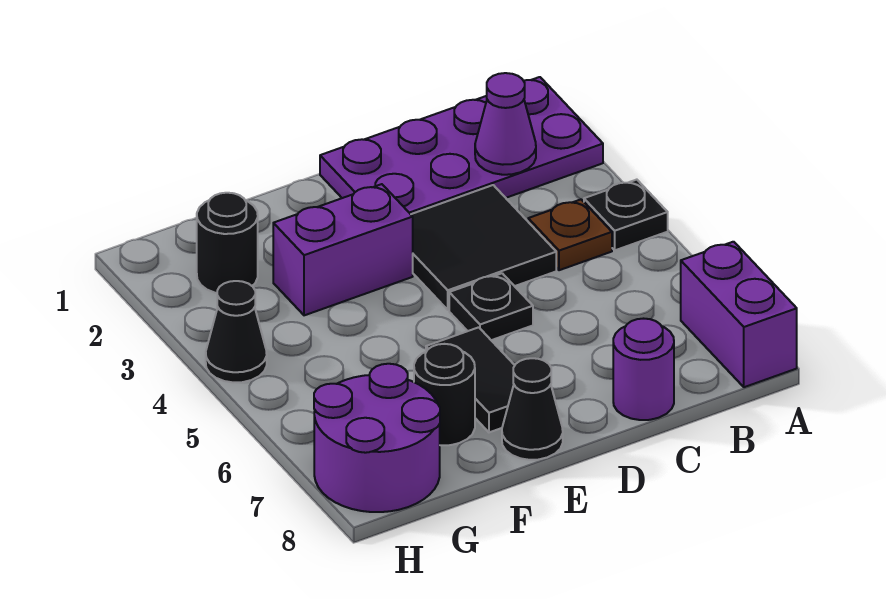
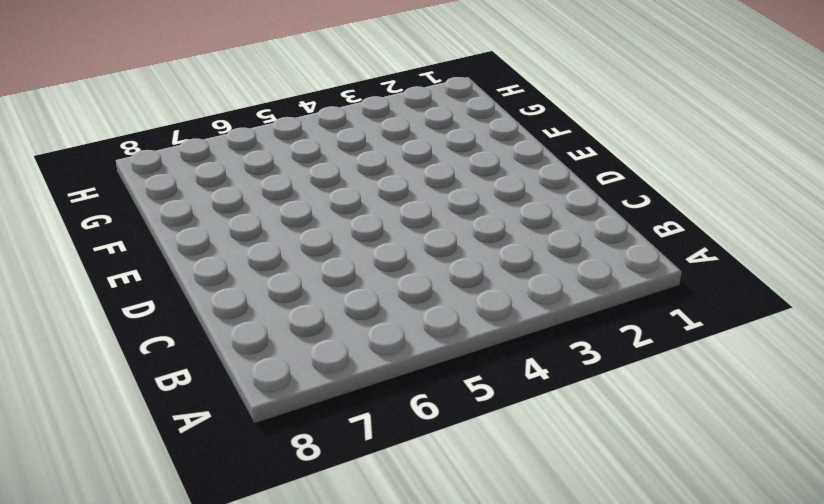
none -> purple plate A1:D2 level 1
none -> black plate A4 level 1
none -> purple brick A7:A8 level 1

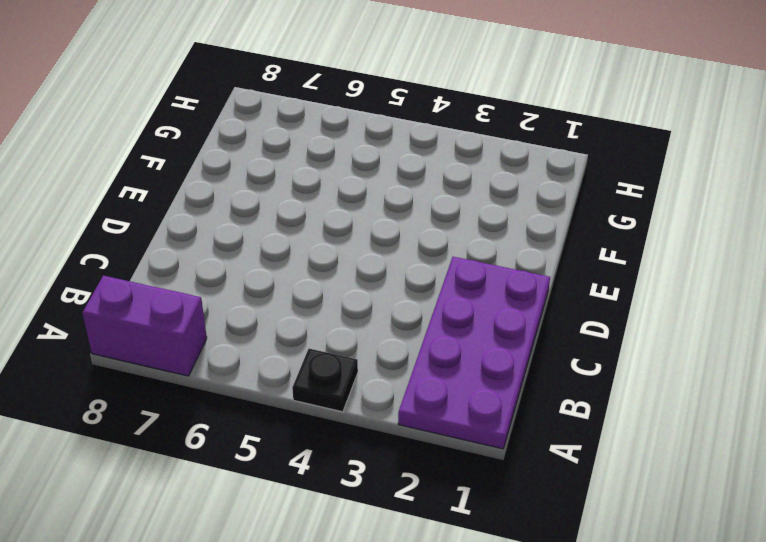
none -> brown plate B4 level 1
none -> black tile C3:D4 level 1
none -> purple round brick C8 level 1

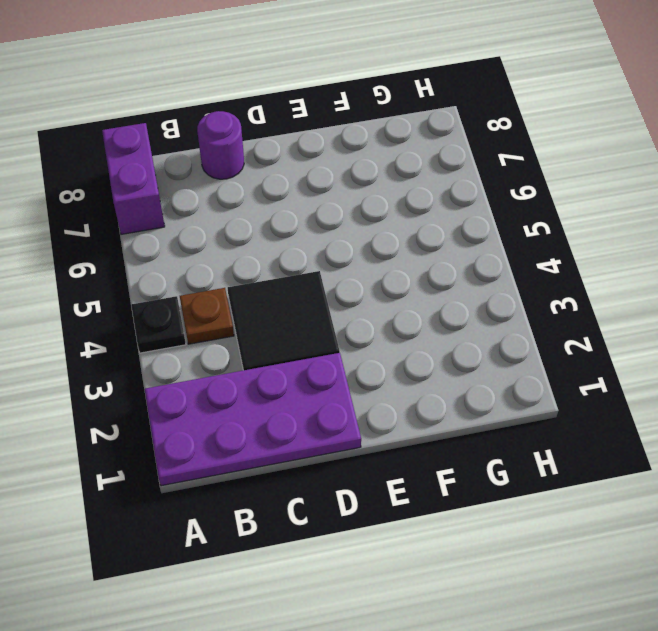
none -> black plate D5 level 1
none -> purple brick E3:F3 level 1
none -> black tile E6:E7 level 1

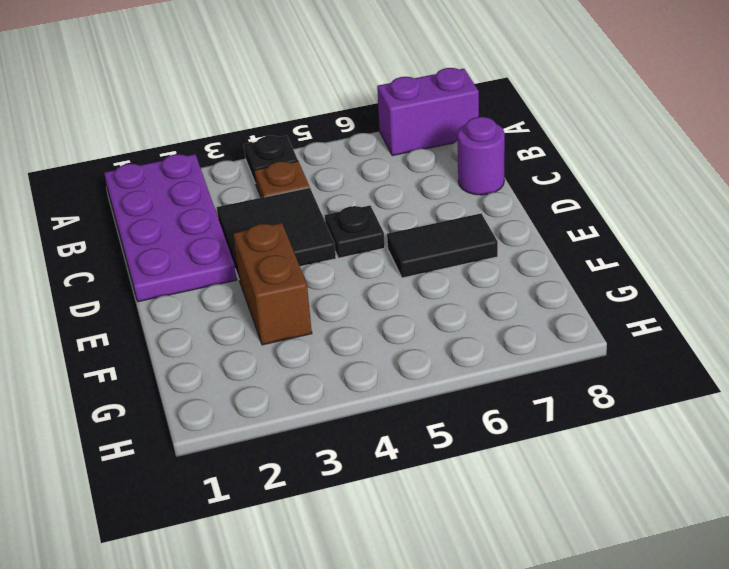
brown brick E3:F3 level 1 -> purple brick E3:F3 level 1
none -> black cone E8 level 1
none -> black round brick F7 level 1
none -> black round brick G2 level 1

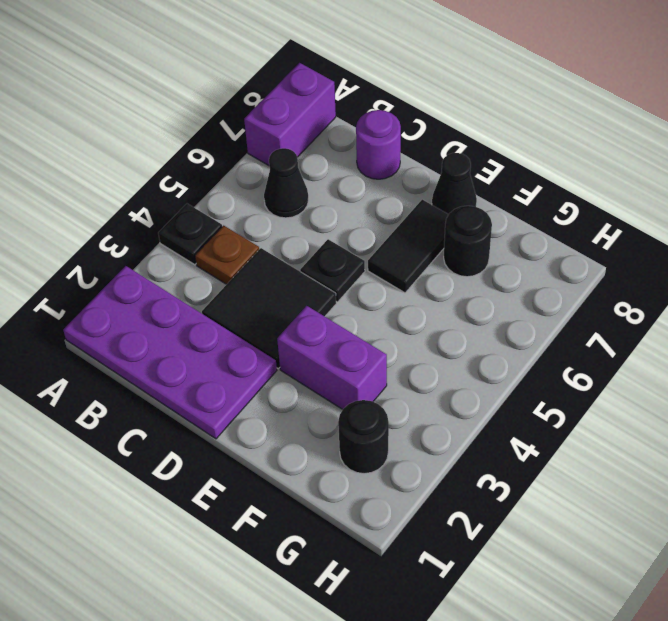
black cone B6 level 1 -> black cone H4 level 1
none -> purple round brick G7:H8 level 1
none -> purple cone B2 level 2

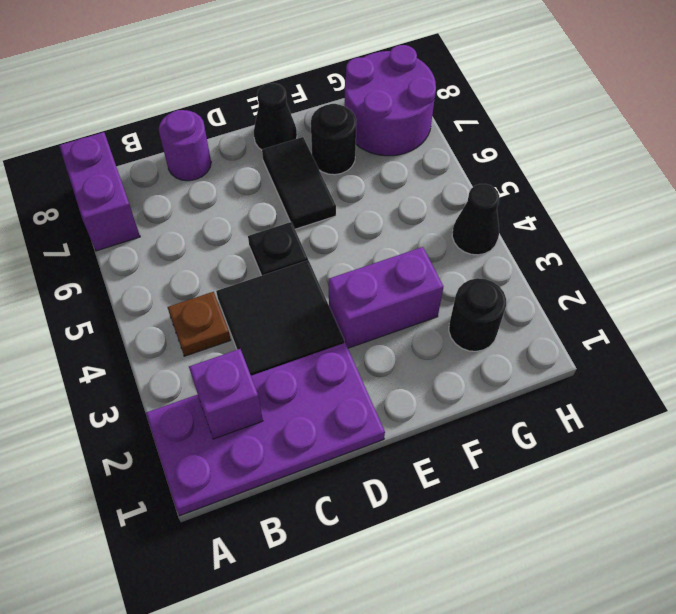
purple brick B2 level 2 -> purple cone B2 level 2
none -> black plate A4 level 1

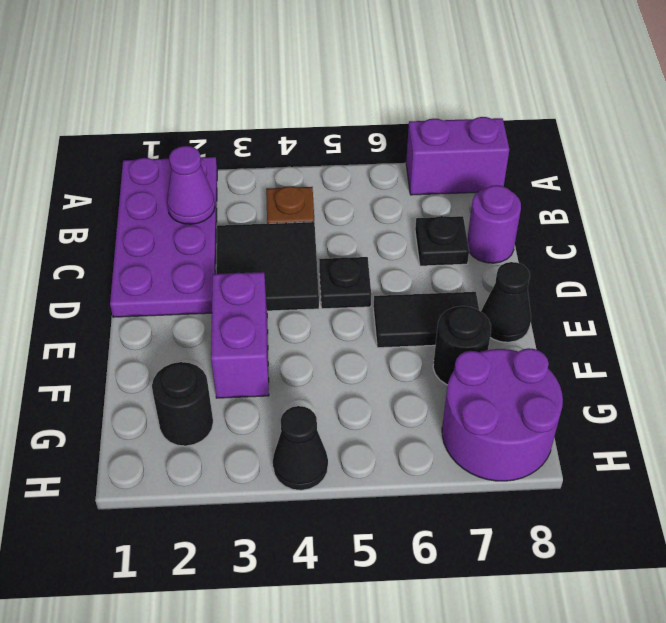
black plate C7 level 1 -> black plate A4 level 1

